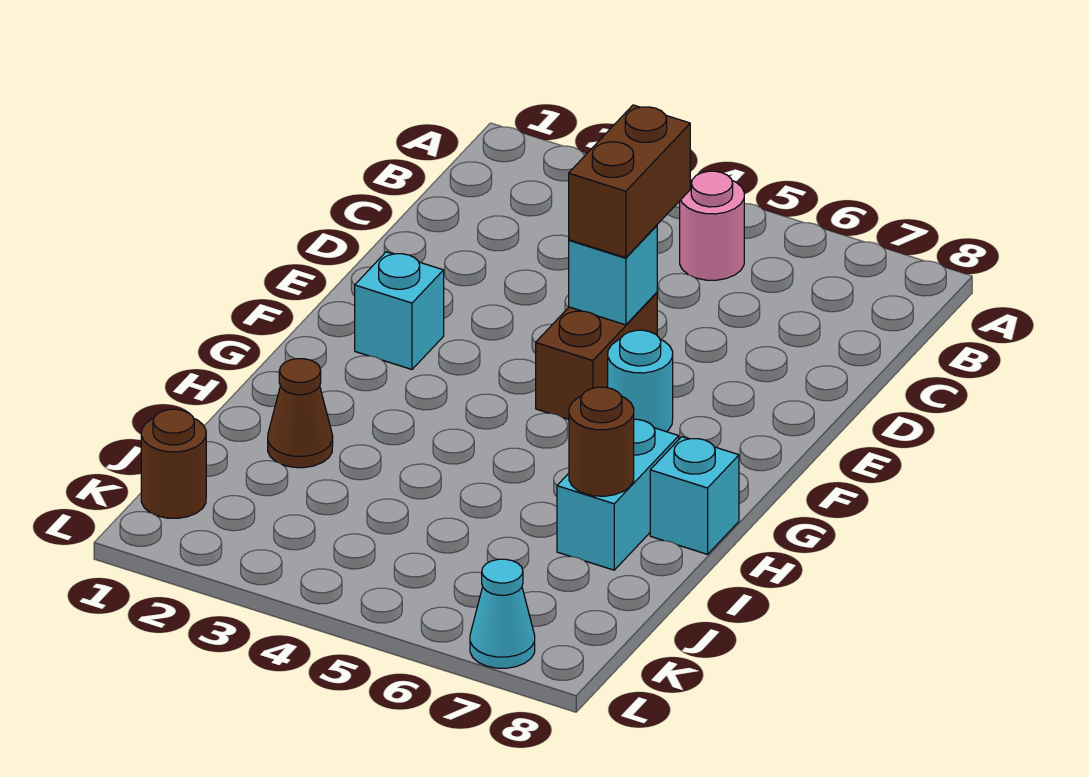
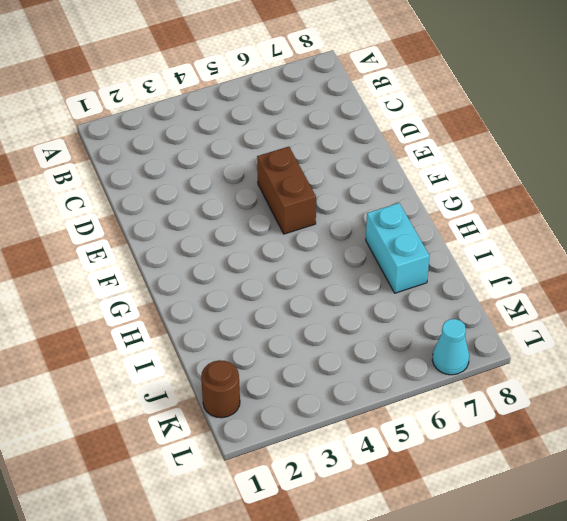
none -> pink round brick B5 level 1
none -> cyan brick F2 level 1
none -> cyan round brick F6 level 1

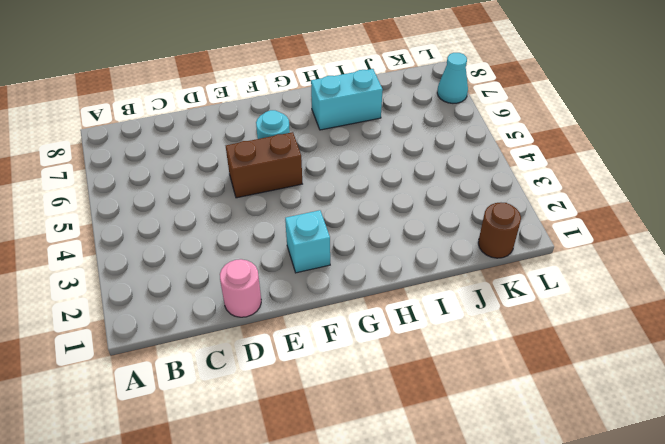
pink round brick D1 level 1 -> pink round brick B5 level 1
none -> cyan brick H8 level 1
none -> brown cone I2 level 1
none -> cyan brick E5 level 2

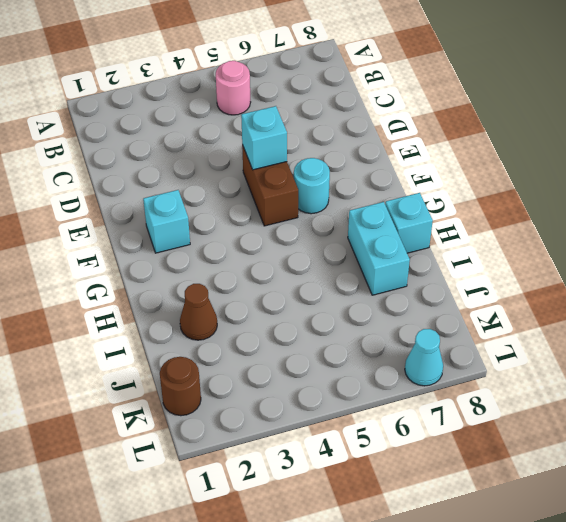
none -> brown round brick I7 level 2
none -> brown brick D5:E5 level 3

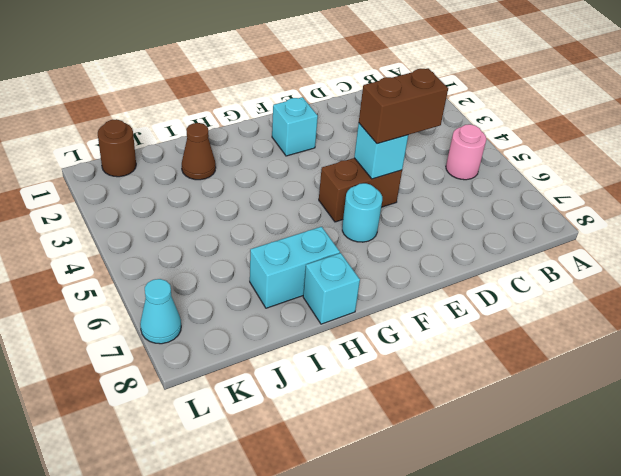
none -> brown round brick I7 level 2

